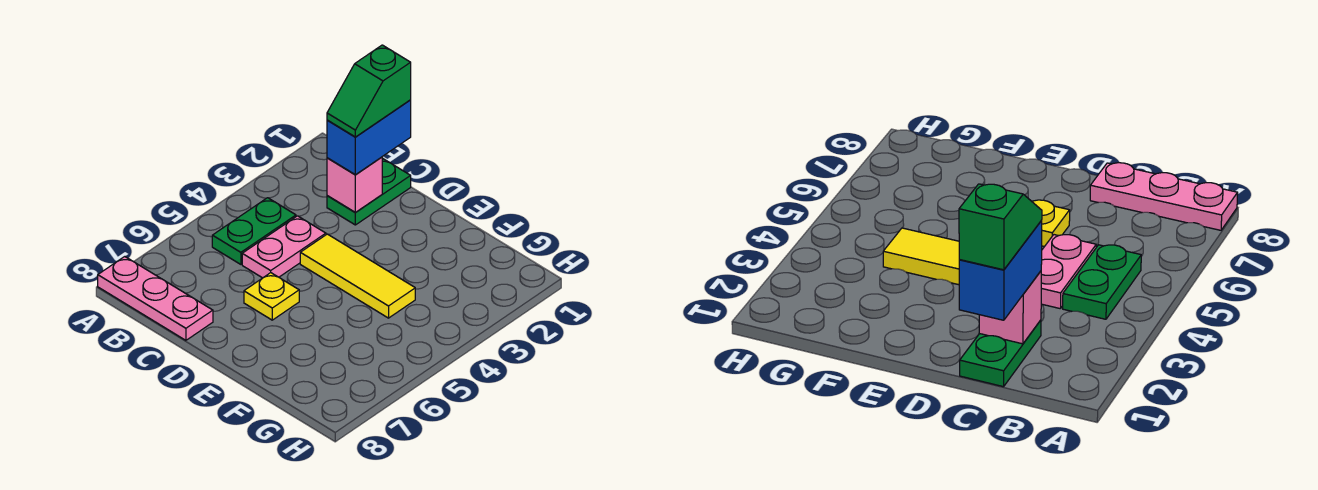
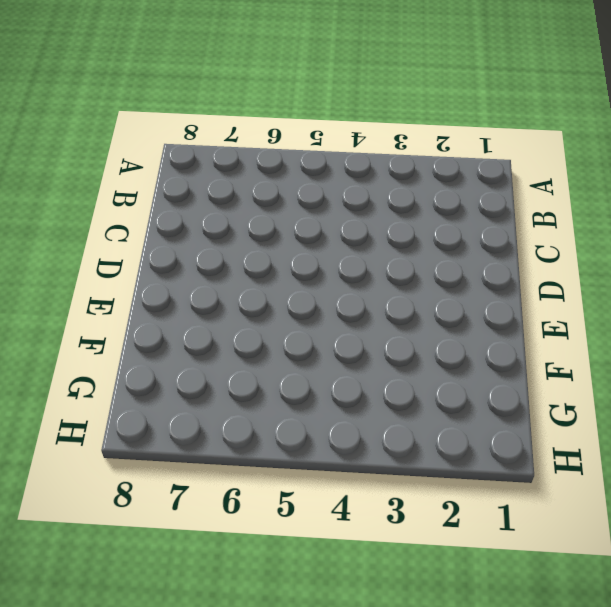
none -> pink plate A8:C8 level 1
none -> green plate B4:B5 level 1

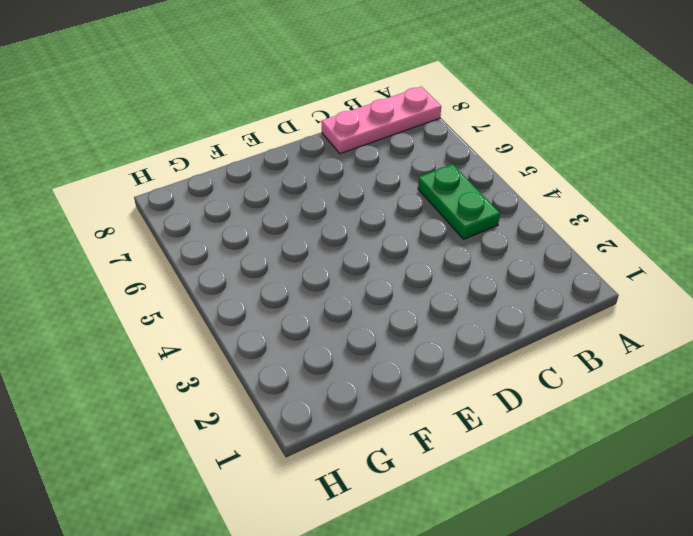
none -> green plate C1:C2 level 1
none -> pink plate C4:C5 level 1

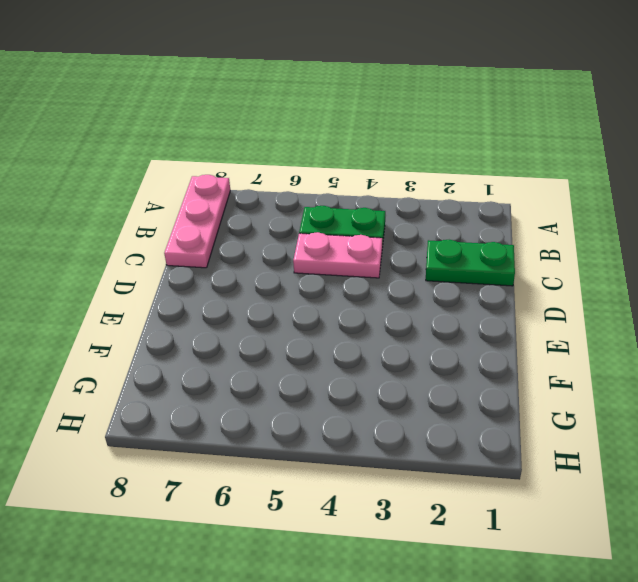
none -> yellow tile D4:F4 level 1
none -> yellow plate D6 level 1

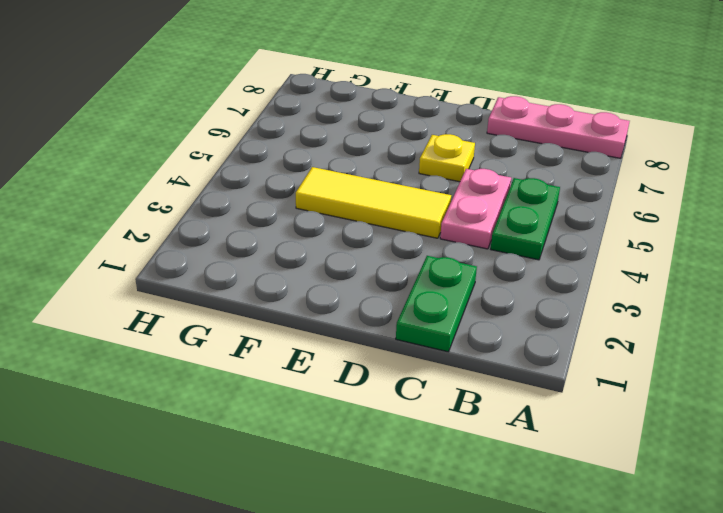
none -> pink brick C2 level 2
none -> blue brick C1:C2 level 3

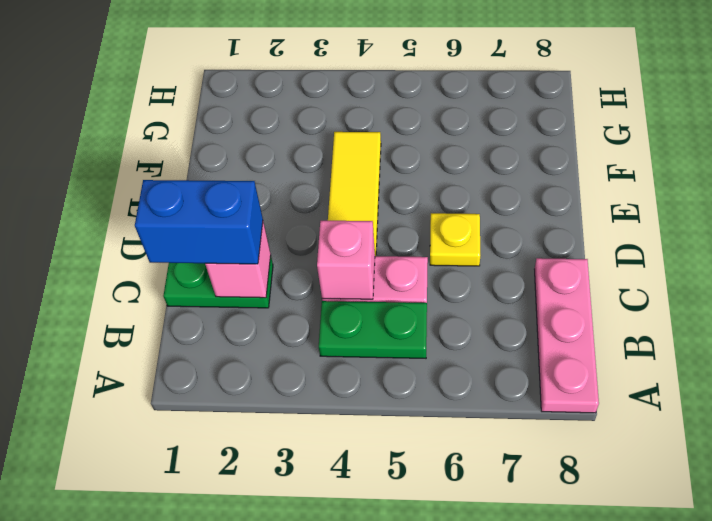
pink brick C4 level 2 -> none
none -> green slope C1:C2 level 4 top 1

